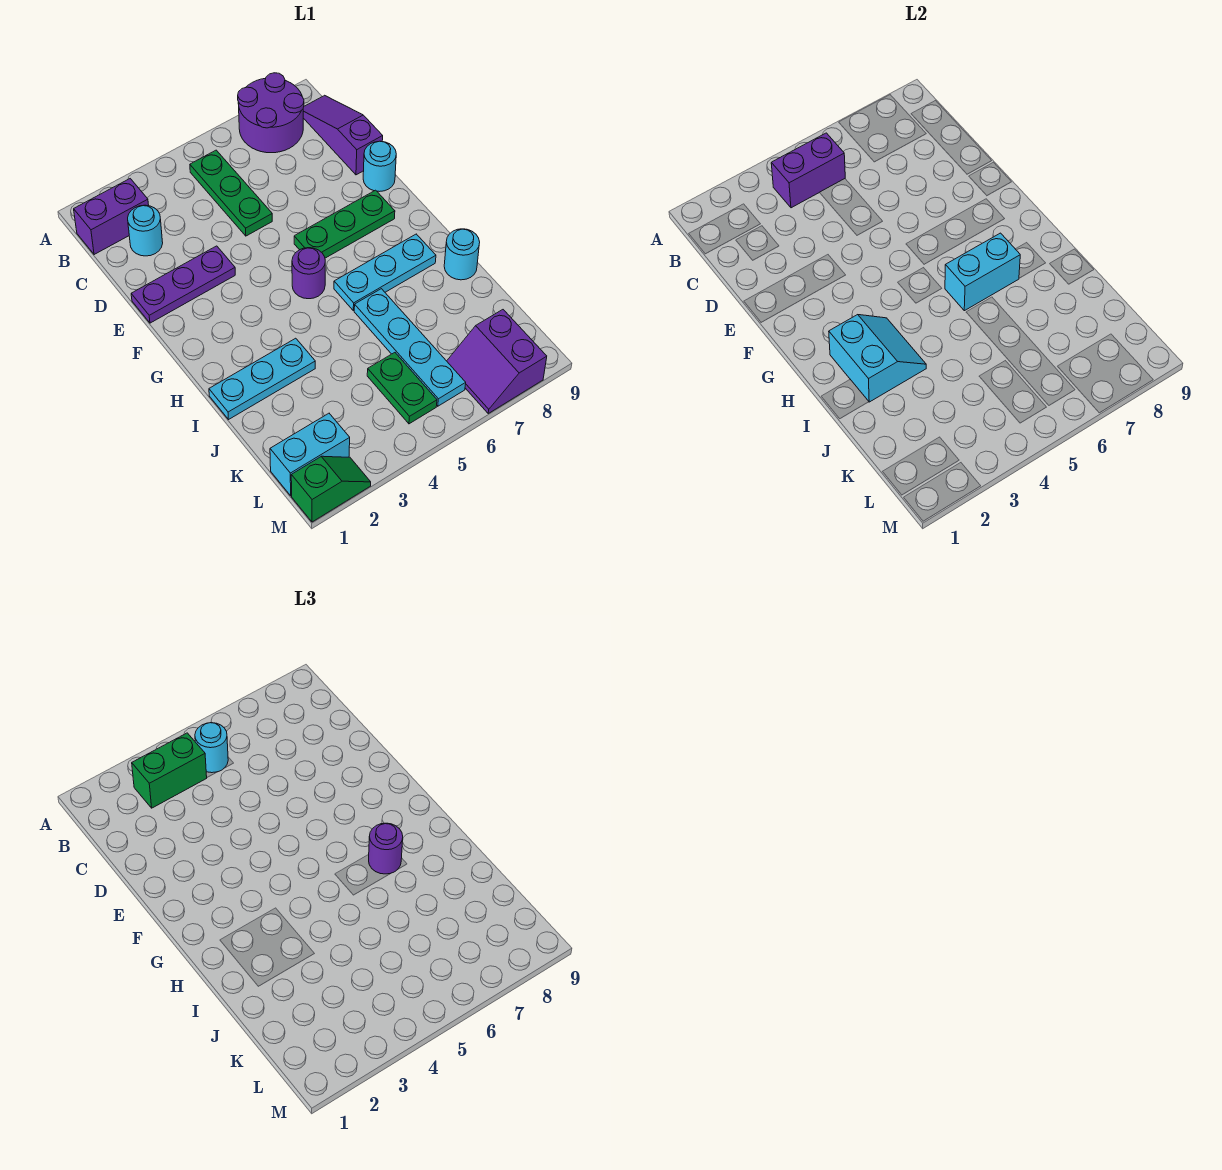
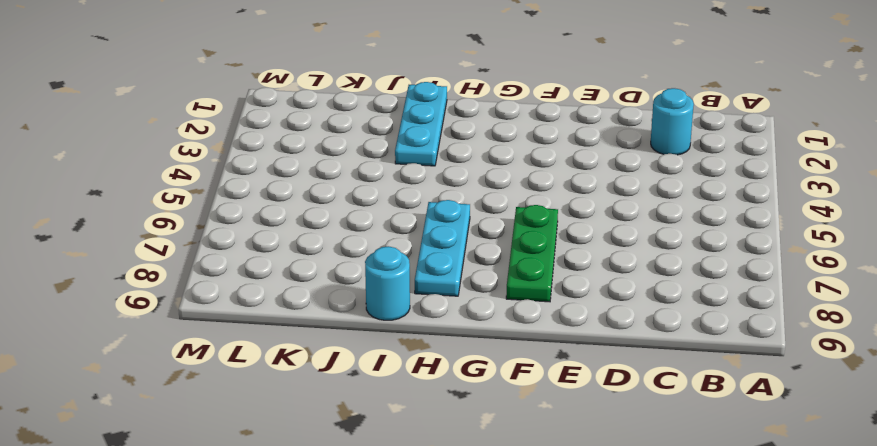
none -> purple round brick A7:B8 level 1
none -> purple brick B1:B2 level 1
none -> green plate B5:D5 level 1

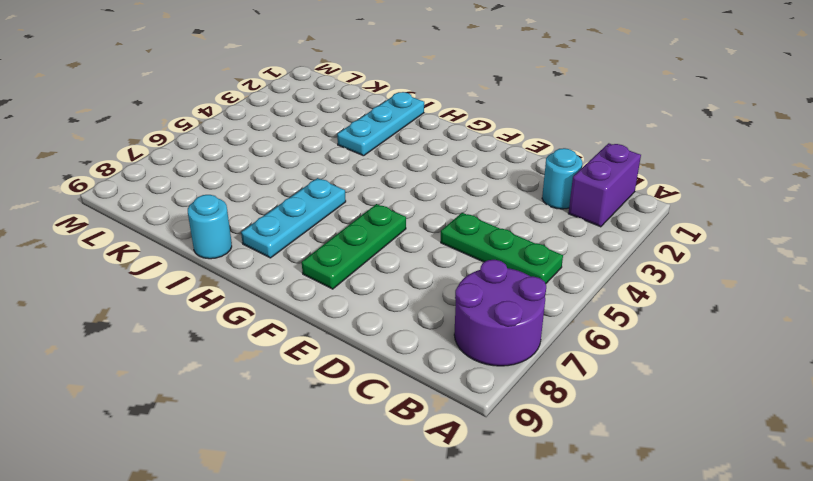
none -> purple slope B9:D9 level 1 top D
none -> purple plate E1:E3 level 1
none -> cyan round brick E9 level 1

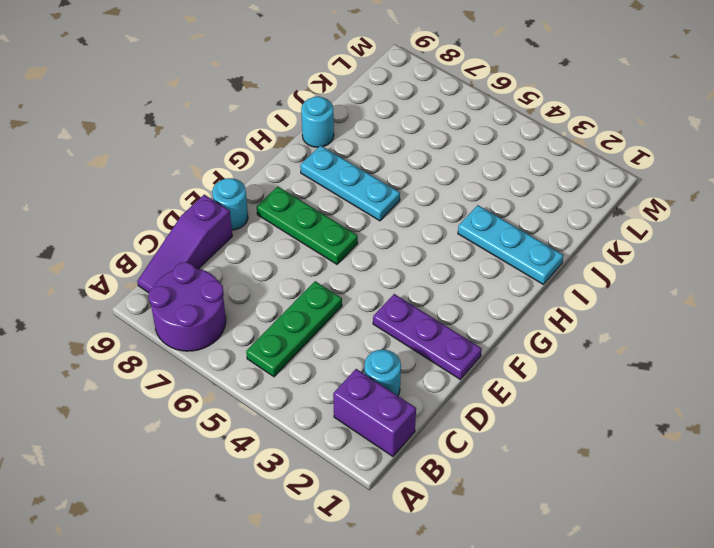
none -> purple round brick G5 level 1
none -> cyan plate I6:L6 level 1
none -> green plate K5:L5 level 1

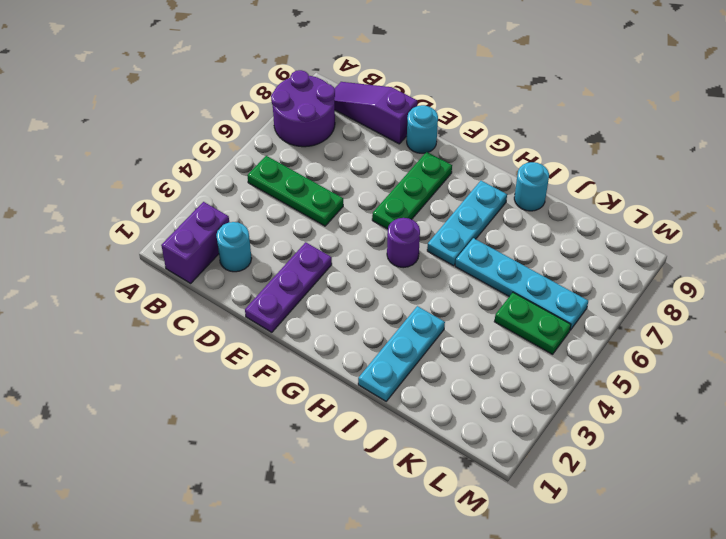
none -> cyan brick L1:L2 level 1
none -> purple slope L7:M8 level 1 top 8
none -> green slope M1:M2 level 1 top 1

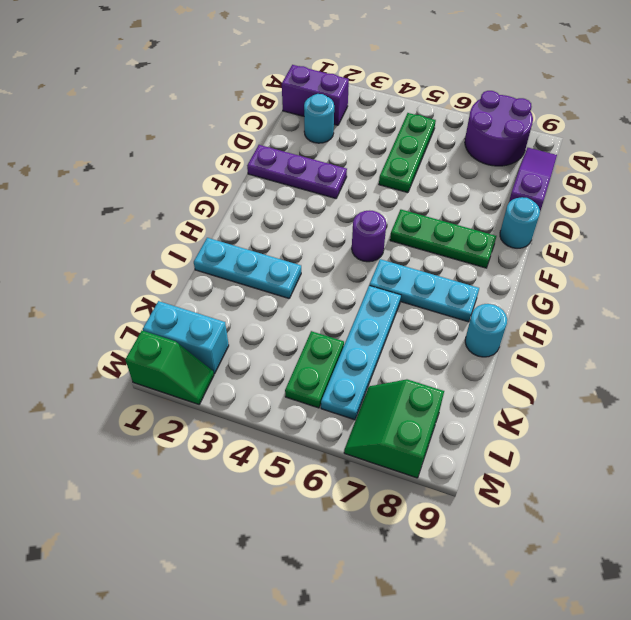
green slope L7:M8 level 1 top 8 -> purple slope L7:M8 level 1 top 8
none -> purple brick B4:B5 level 2
none -> cyan slope H2:I3 level 2 top 2
none -> cyan brick H6:H7 level 2

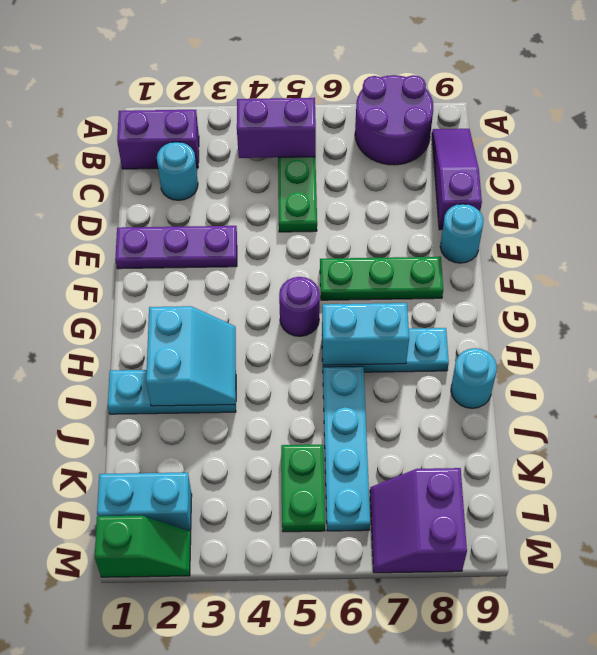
none -> green brick B3:B4 level 3
none -> cyan round brick B5 level 3
none -> purple round brick H7 level 3

